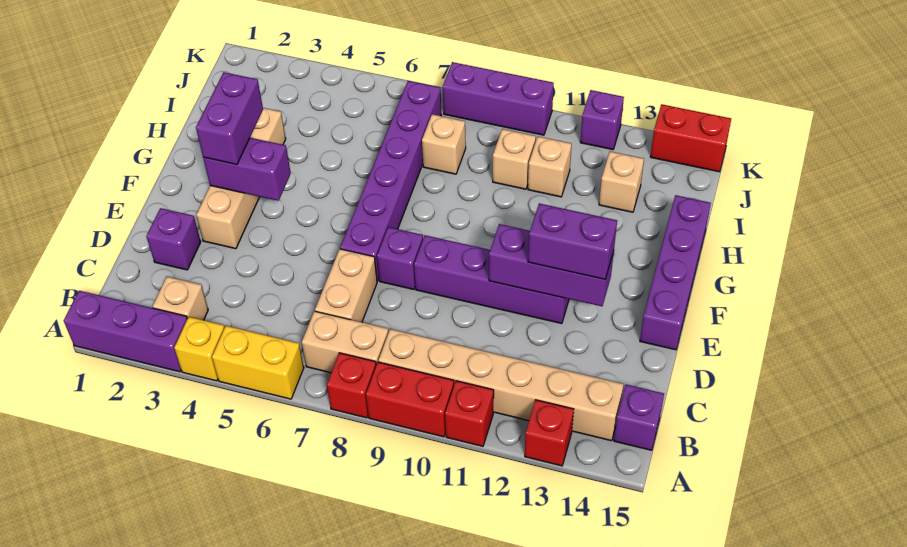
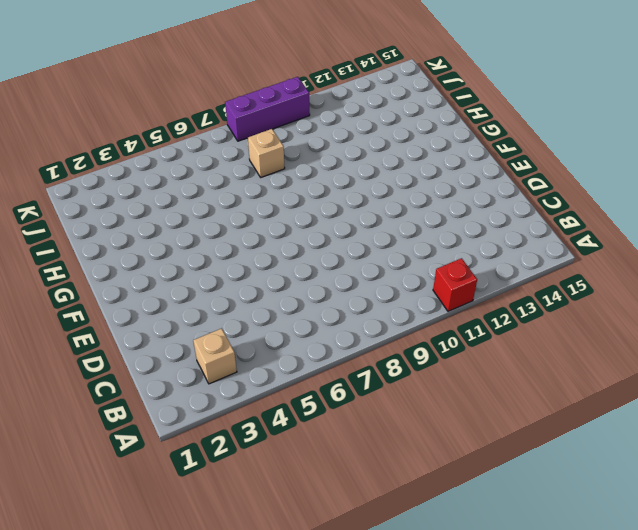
none -> purple brick A1:A3 level 1
none -> yellow brick A4 level 1
none -> yellow brick A5:A6 level 1

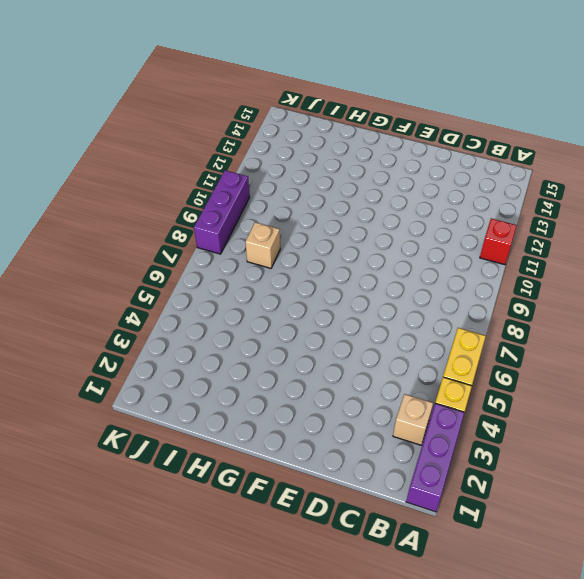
none -> red brick A8 level 1
none -> red brick A9:A10 level 1
none -> red brick A13 level 1

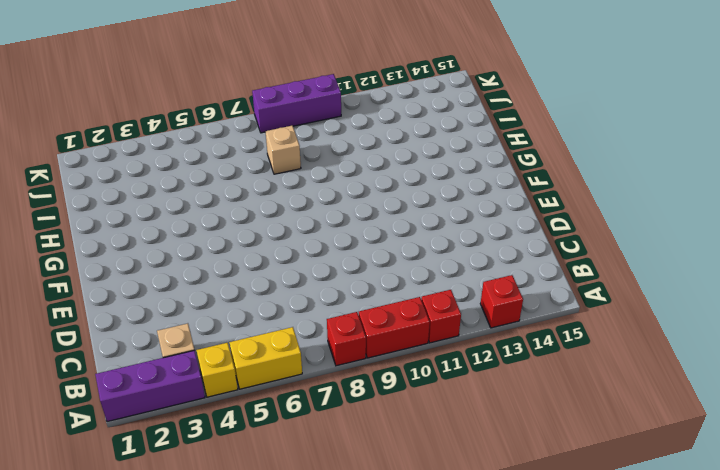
none -> tan brick B7:B8 level 1
none -> tan brick B9:B14 level 1
none -> purple brick B15 level 1

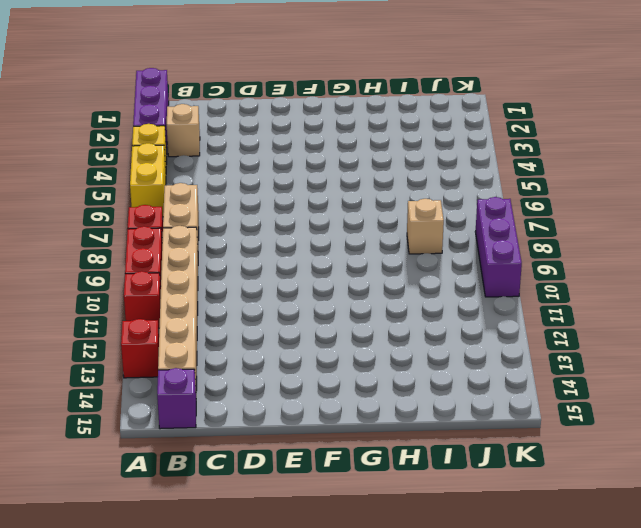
none -> tan brick C7:D7 level 1
none -> purple brick D2 level 1
none -> tan brick E3:H3 level 1

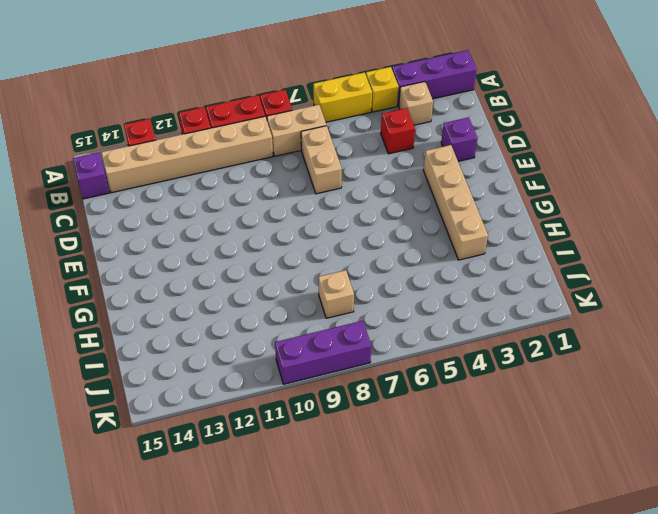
red brick C4 level 1 -> none
none -> purple brick E7:J7 level 1
none -> purple brick E8 level 1
none -> purple brick E9:E12 level 1

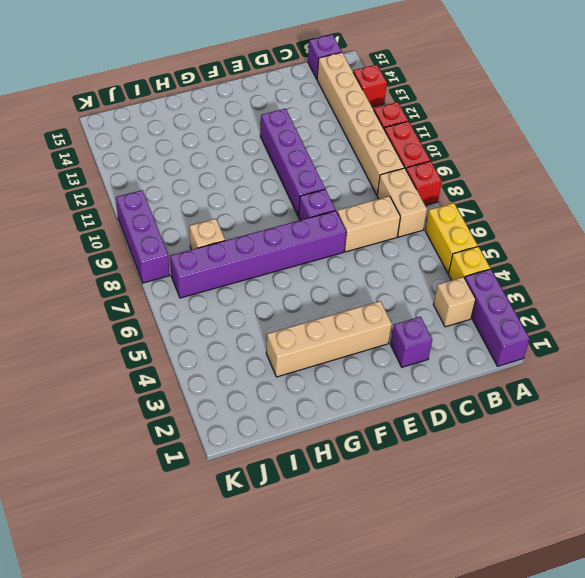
none -> purple brick E15:H15 level 1
none -> tan brick I10 level 1
none -> tan brick I11 level 1

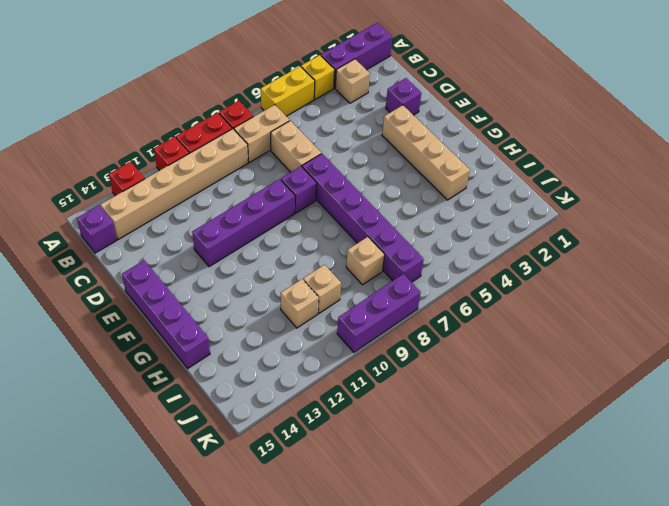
none -> tan brick I13 level 1
none -> purple brick K12 level 1
none -> red brick K14:K15 level 1

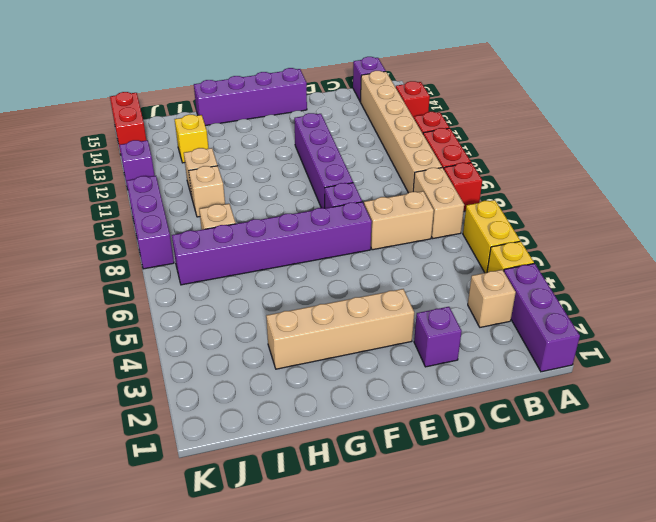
yellow brick I13 level 1 -> tan brick I13 level 1
none -> purple brick E11:E13 level 2
none -> purple brick F3:F4 level 2
none -> purple brick E12:E13 level 3

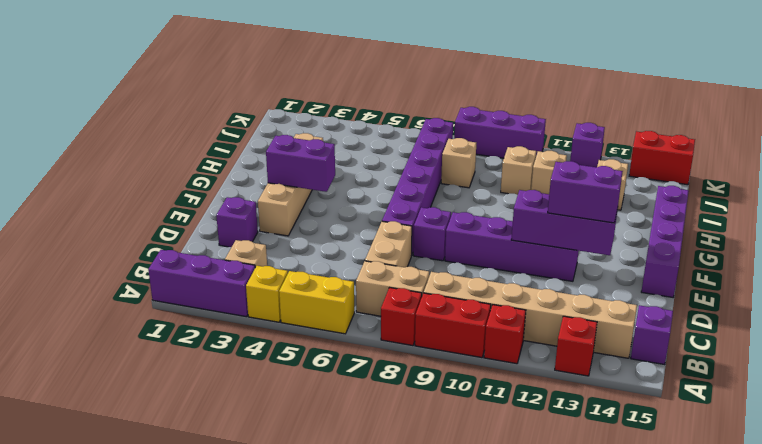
none -> purple brick F3:G3 level 3

